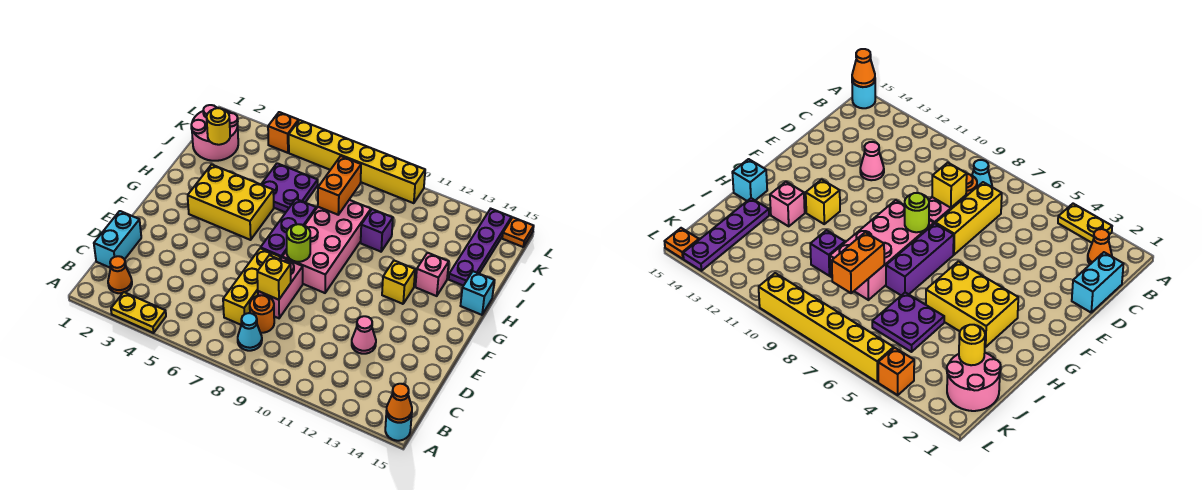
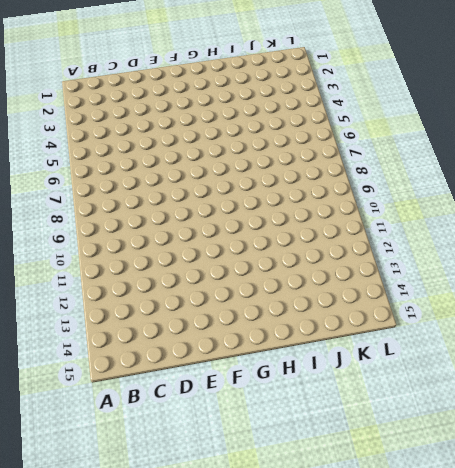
none -> yellow plate A3:A4 level 1
none -> cyan round brick A15 level 1
none -> orange cone B2 level 1

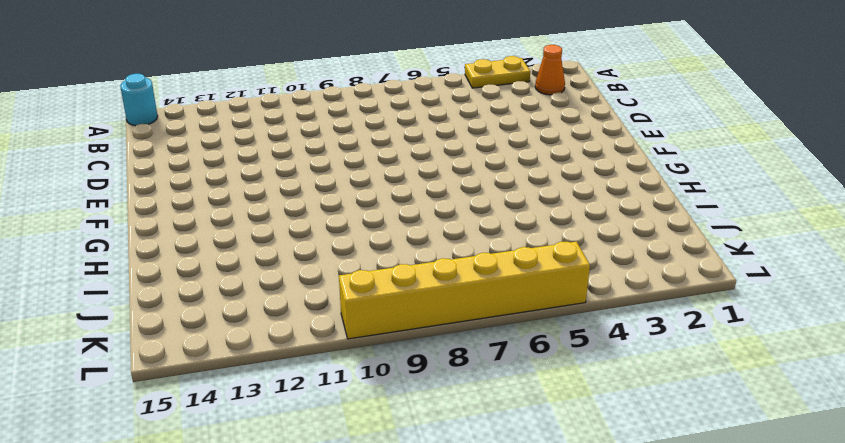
none -> cyan cone B8 level 1
none -> cyan brick C1:D1 level 1
none -> yellow brick C7:E7 level 1

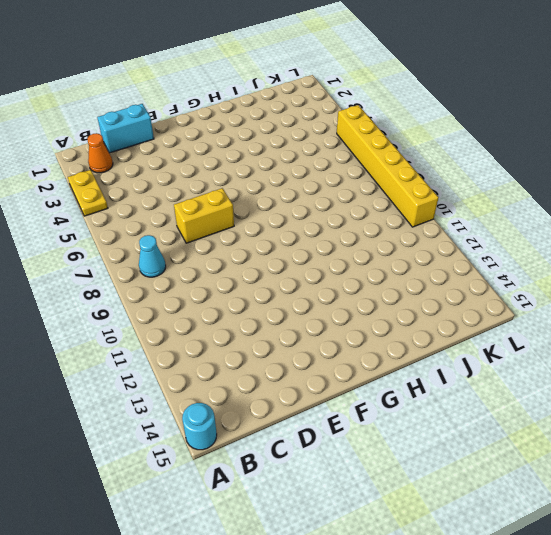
yellow brick D7:E7 level 1 -> yellow brick C7:E7 level 1
none -> orange round brick C8 level 1
none -> pink brick D8:E8 level 1
none -> pink cone D12 level 1

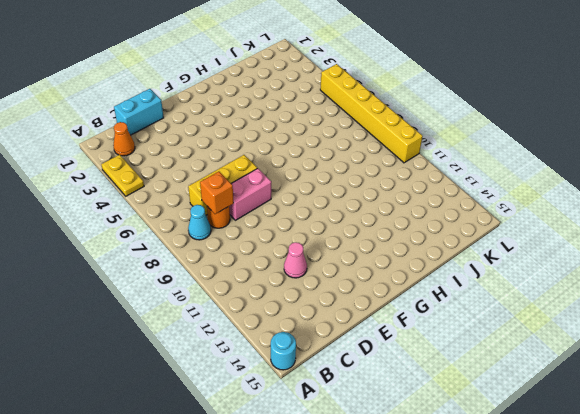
orange brick C8 level 2 -> orange brick L4 level 1
none -> purple brick F7:H7 level 1
none -> pink brick F8:I9 level 1
none -> yellow brick G3:H5 level 1

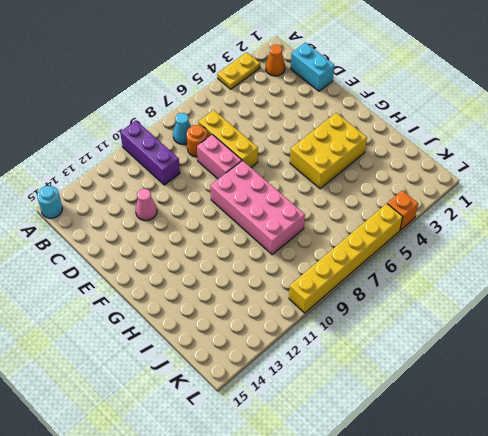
purple brick A10:C10 level 1 -> purple brick F7:H7 level 1
none -> yellow brick G12 level 1
none -> pink brick H13 level 1
none -> cyan brick H15 level 1

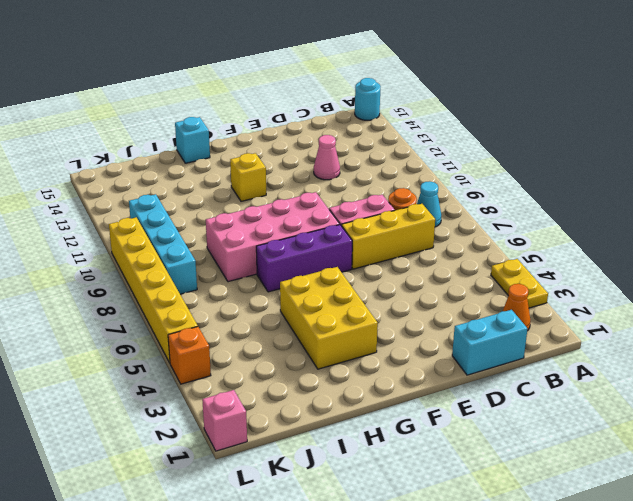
cyan brick K8:K11 level 1 -> none
pink brick L1 level 1 -> pink brick H13 level 1
none -> purple plate I5:J6 level 1
none -> purple brick I10 level 1
none -> purple plate I14:L14 level 1

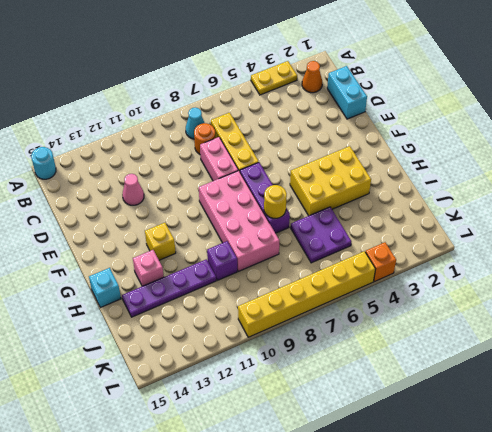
yellow round brick H7 level 2 -> yellow round brick J2 level 2
purple plate I11:I14 level 1 -> purple plate I14:L14 level 1
none -> pink round brick J1:K2 level 1
none -> orange plate L15 level 1
none -> orange cone A15 level 2

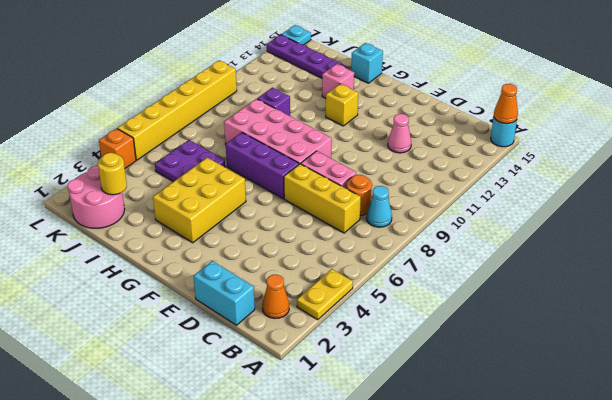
cyan plate L15 level 1 -> orange plate L15 level 1
none -> yellow brick D8 level 2
none -> lime round brick F8 level 2
none -> orange brick I8:J8 level 2

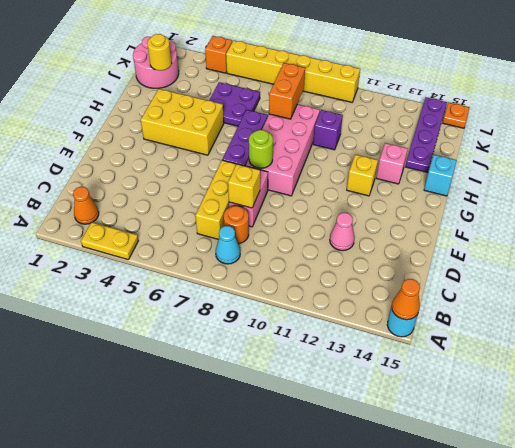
none -> cyan brick C1:D1 level 1

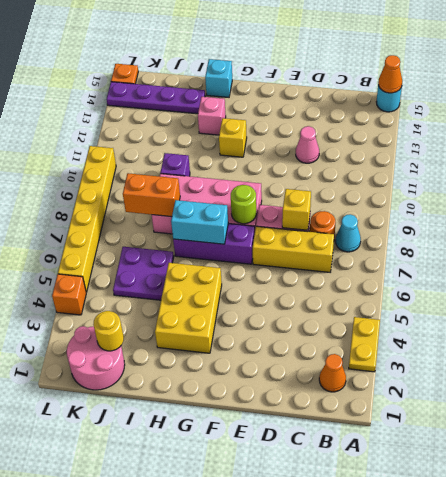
cyan brick G7:H7 level 2 -> cyan brick C1:D1 level 1

